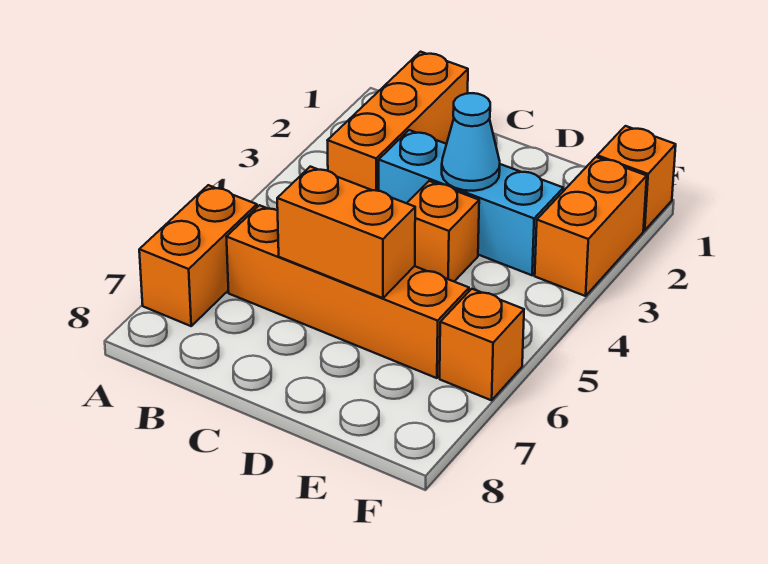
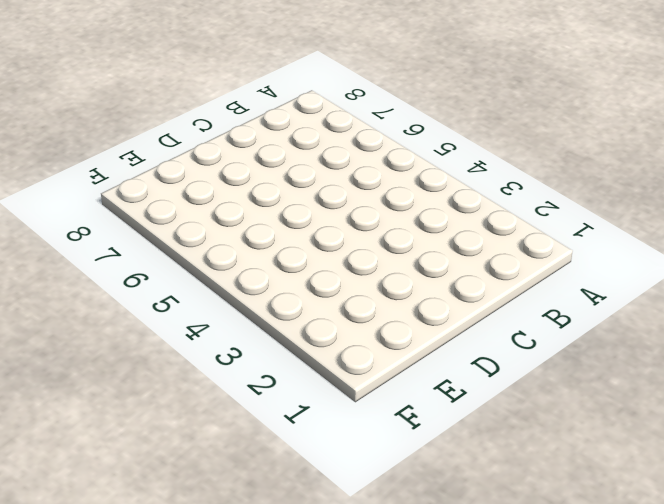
none -> orange brick A6:A7 level 1
none -> orange brick B1:B3 level 1

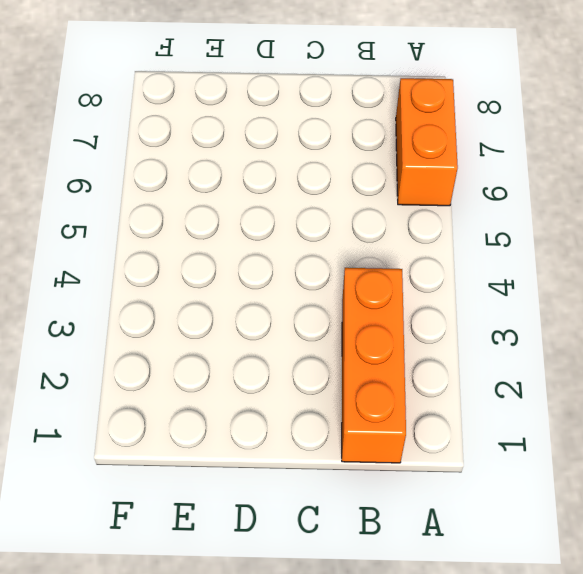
none -> orange brick B6:E6 level 1
none -> cyan brick C3:E3 level 1

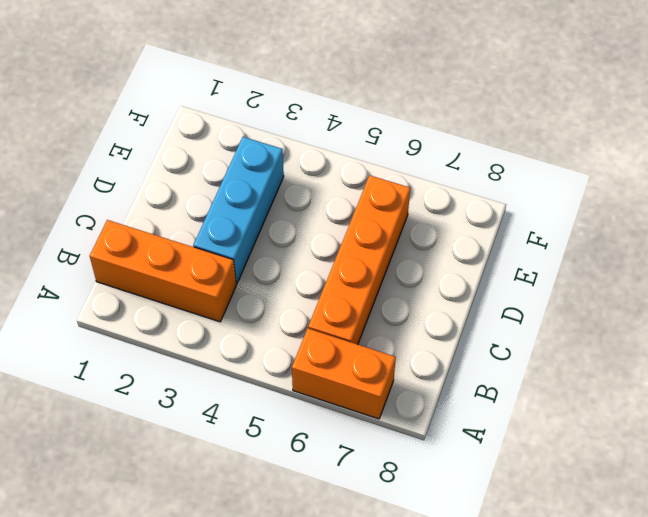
none -> orange brick D4 level 1
none -> orange brick F1 level 1

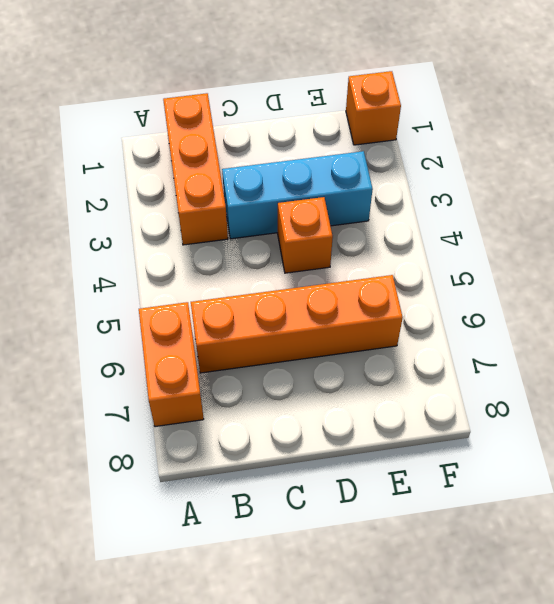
none -> orange brick F2:F3 level 1
none -> orange brick F6 level 1

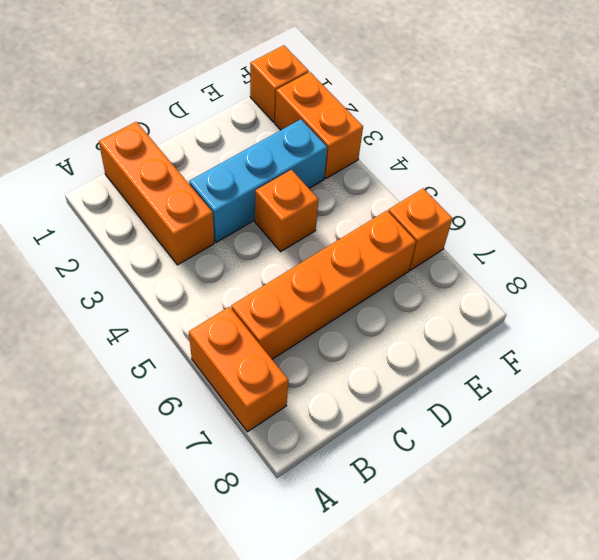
none -> orange brick C6:D6 level 2
none -> cyan cone D3 level 2

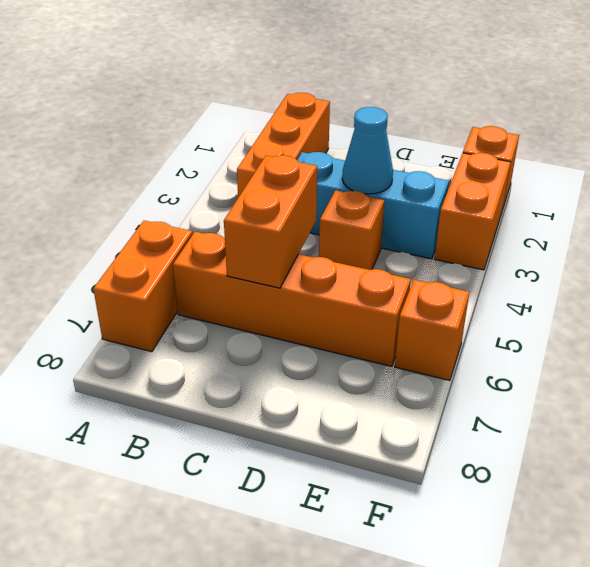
orange brick C5:C6 level 2 -> orange brick C6:D6 level 2

